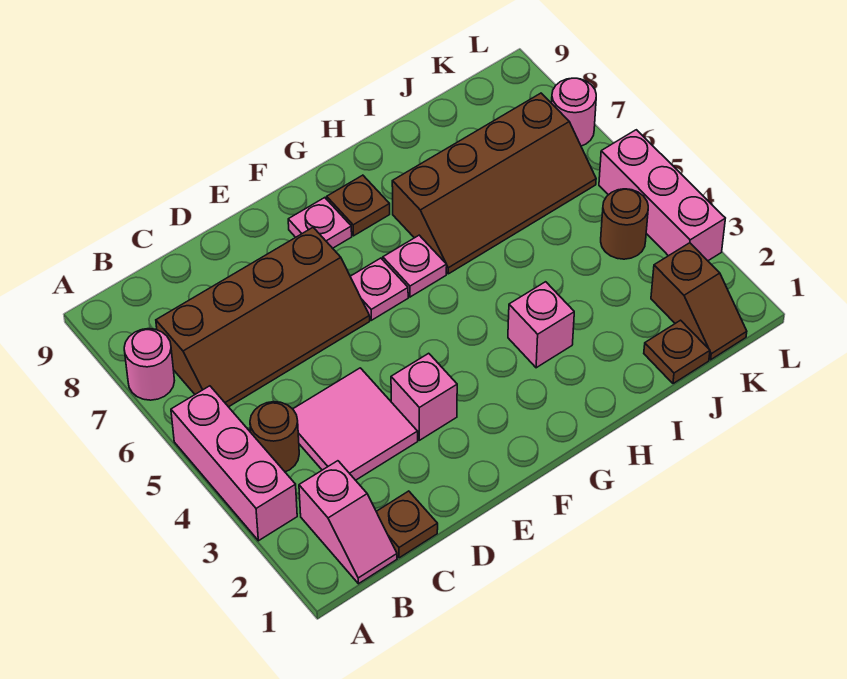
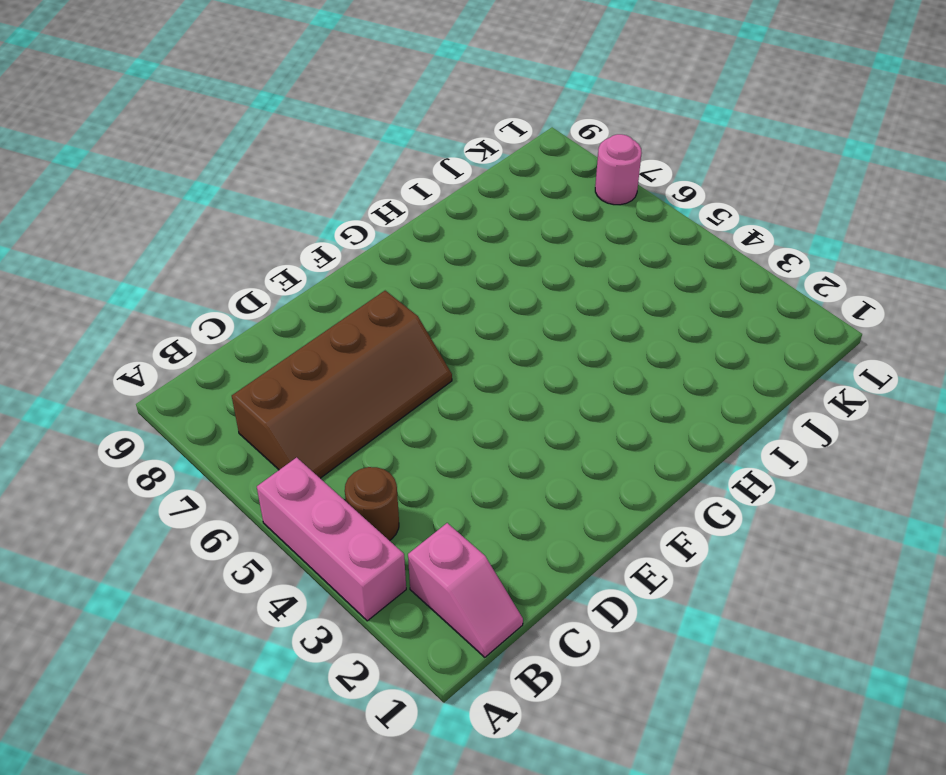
none -> pink round brick A7 level 1
none -> brown plate C1 level 1
none -> pink tile C3:D4 level 1

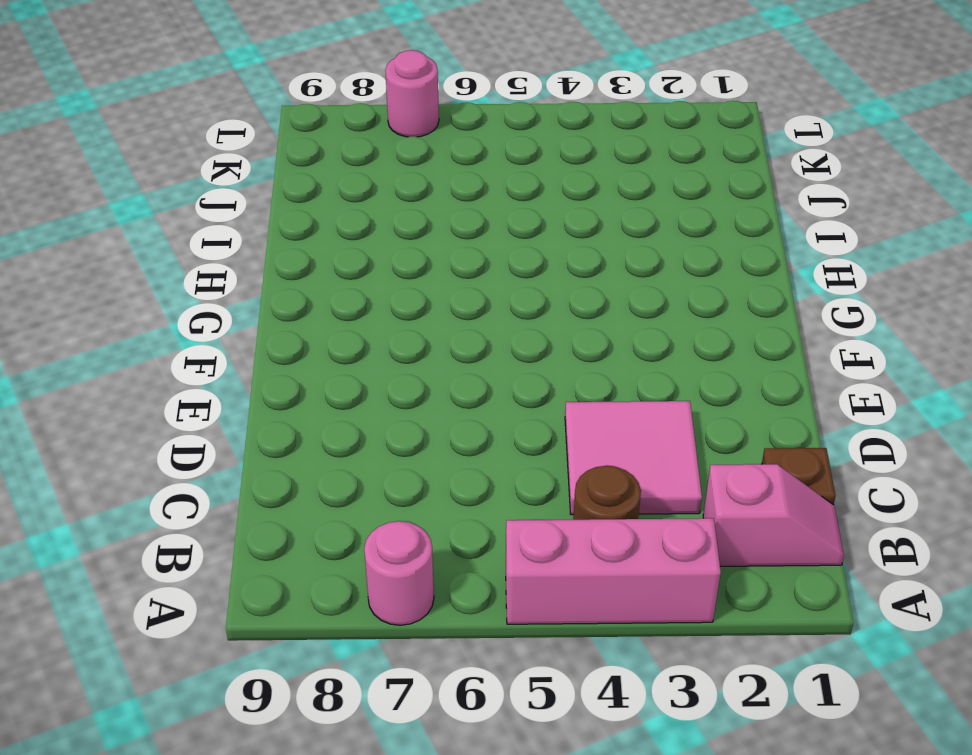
none -> brown slope B6:E7 level 1 top 7
none -> pink brick E3 level 1
none -> pink plate F6 level 1

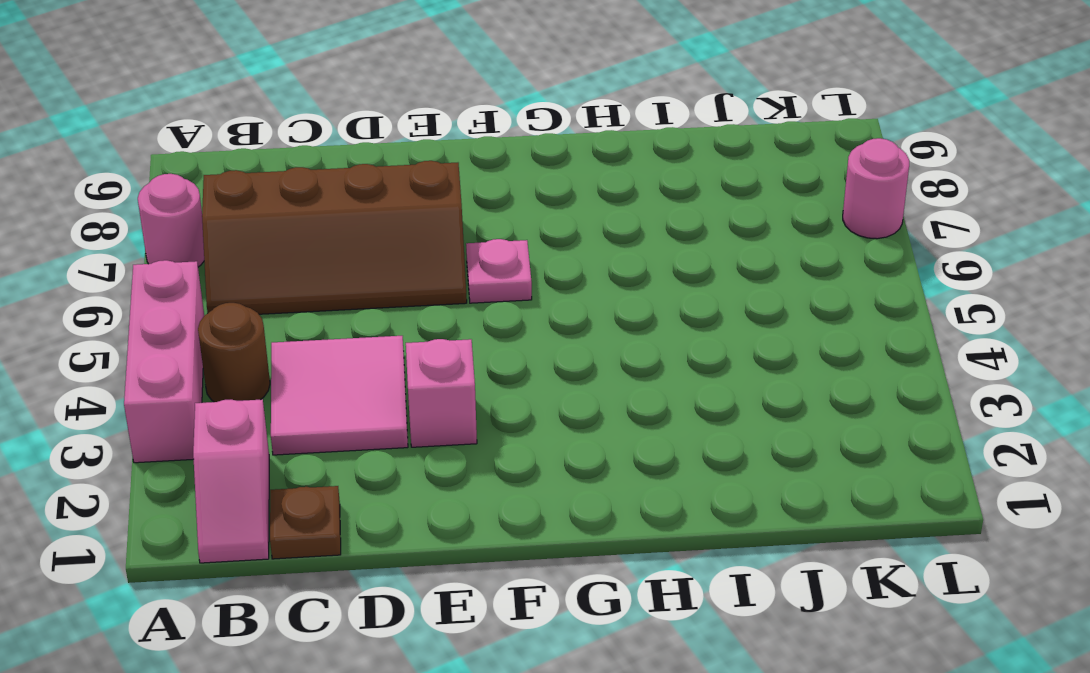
none -> pink plate F8 level 1
none -> pink plate G6 level 1
none -> brown plate G8 level 1

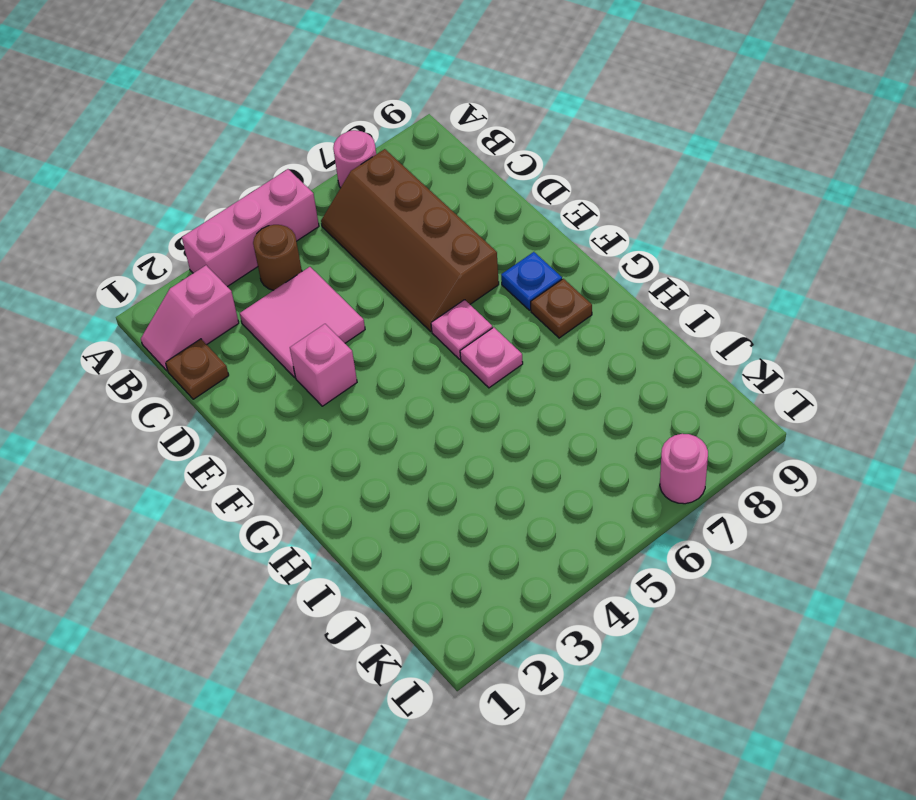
blue plate F8 level 1 -> pink plate F8 level 1
none -> pink brick H3 level 1
none -> brown slope H6:K7 level 1 top 7
none -> brown plate J1 level 1

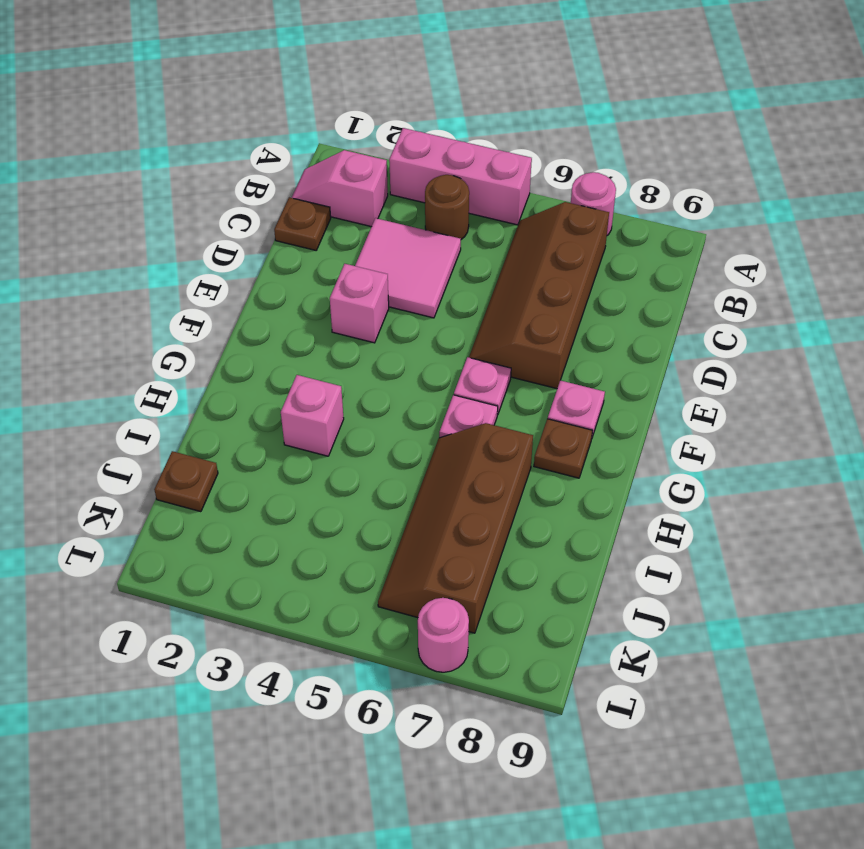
none -> brown slope K1:K2 level 1 top 2
none -> brown round brick K4 level 1
none -> pink brick L3:L5 level 1

